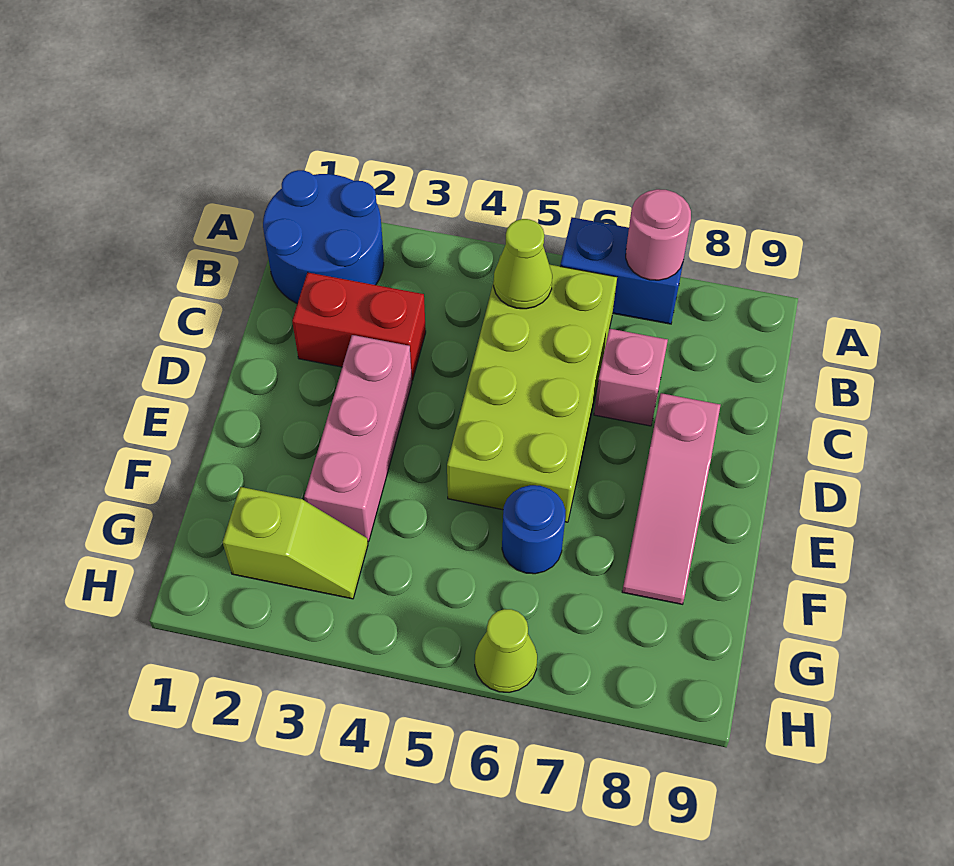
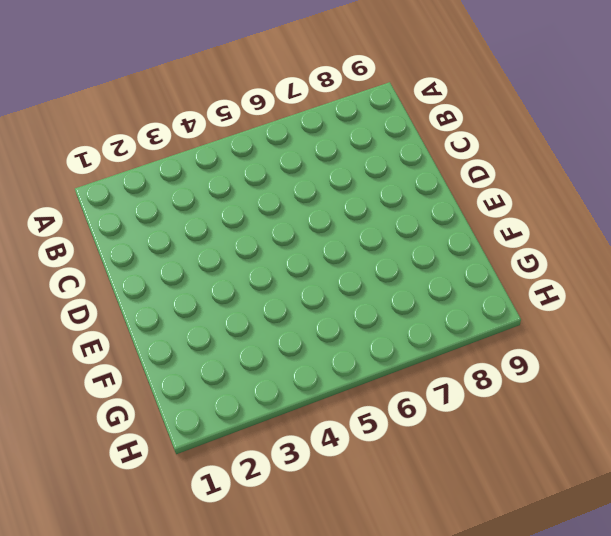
none -> blue round brick A1:B2 level 1
none -> blue brick A6:A7 level 1
none -> lime brick B5:E6 level 1

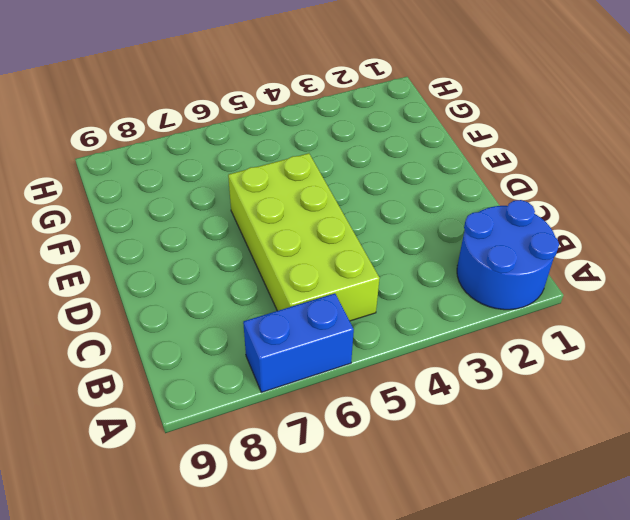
none -> red brick C2:C3 level 1
none -> pink brick C7 level 1
none -> pink brick D3:F3 level 1

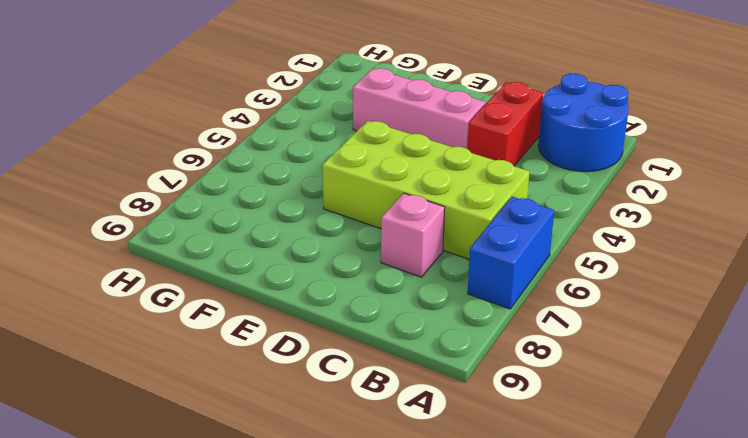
none -> pink slope D8:F8 level 1 top D
none -> blue round brick F6 level 1
none -> lime slope G2:G3 level 1 top 2

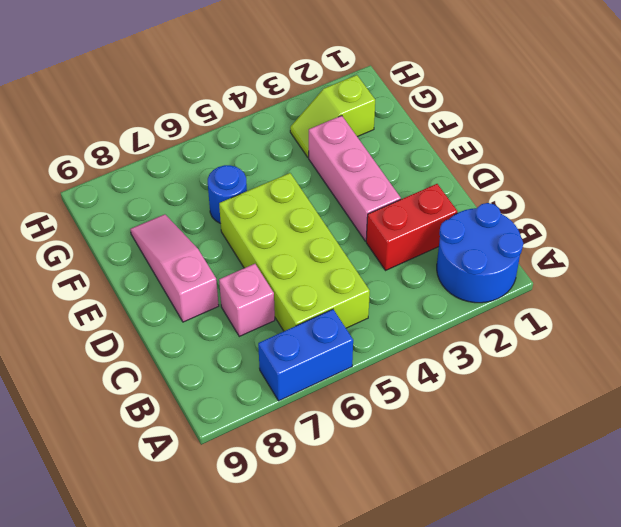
none -> lime cone H6 level 1
none -> pink round brick A7 level 2
none -> lime cone B5 level 2

